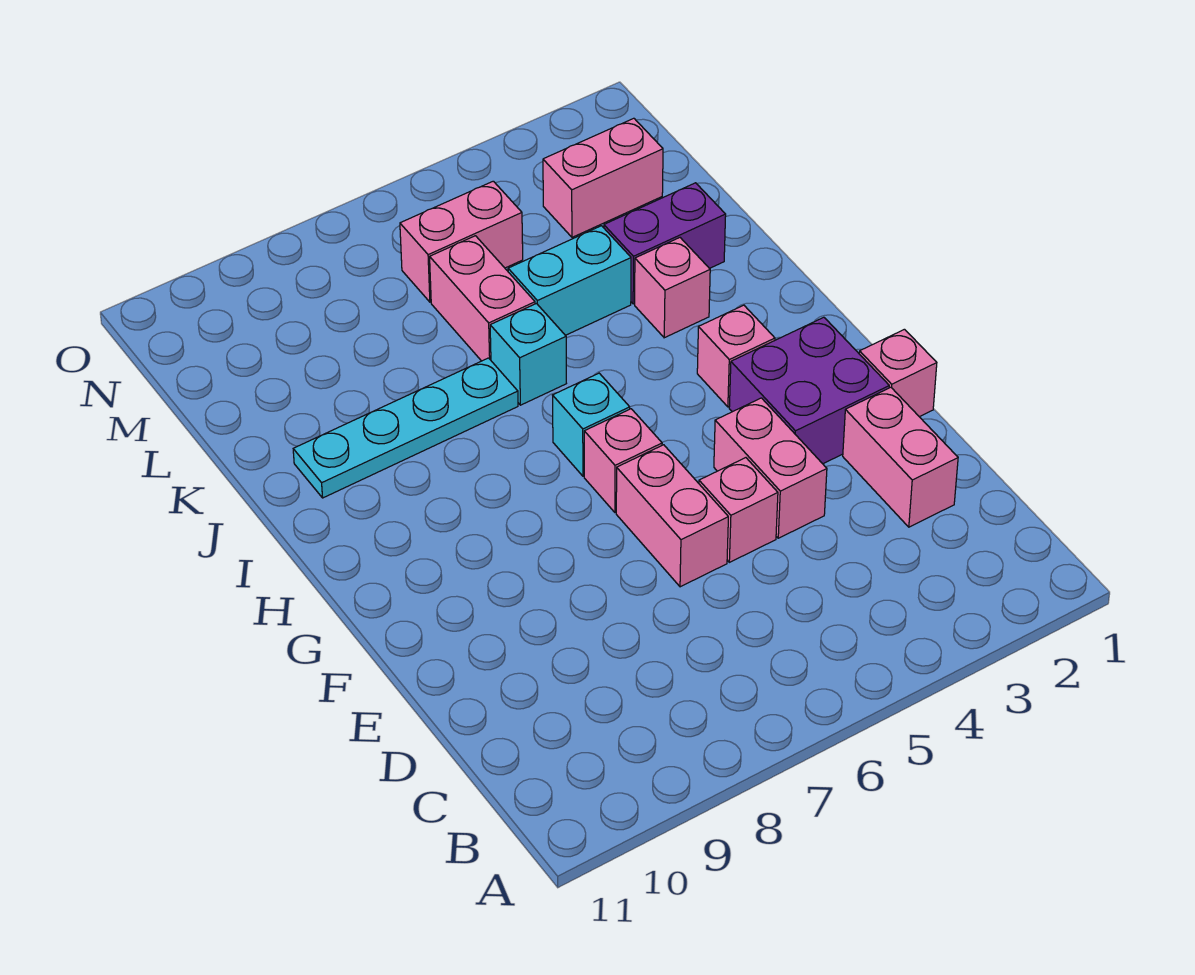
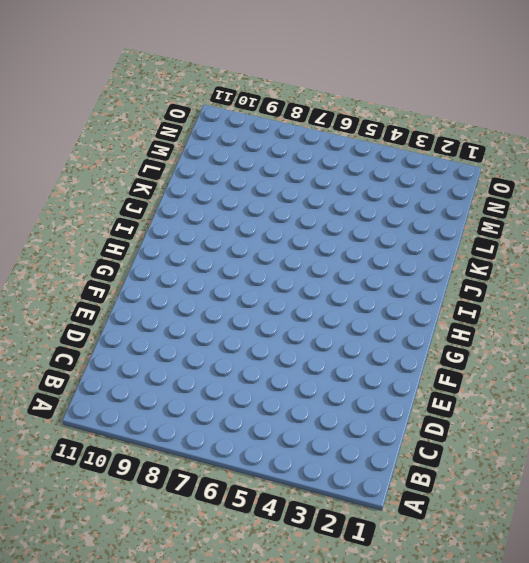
none -> pink brick D2:E2 level 1
none -> pink brick E4:F4 level 1
none -> pink brick E5 level 1

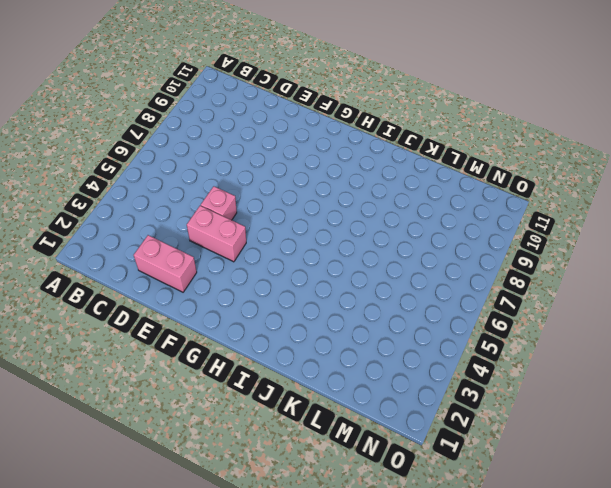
none -> pink brick E6:F6 level 1
none -> pink brick F1 level 1
none -> purple brick F2:G3 level 1

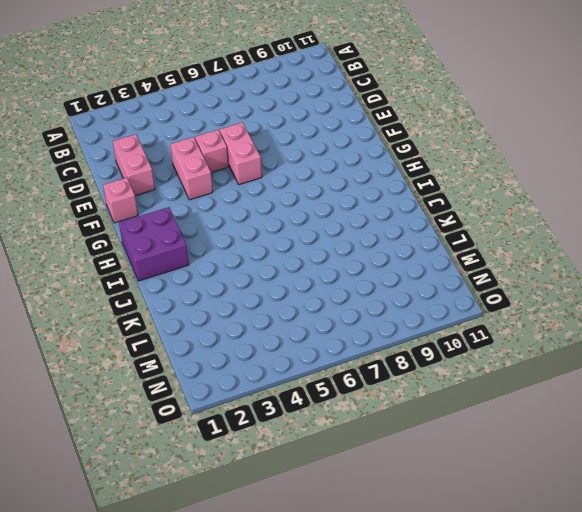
purple brick H1:I2 level 1 -> purple brick F2:G3 level 1
none -> pink brick G6 level 1
none -> pink brick H3 level 1
none -> cyan brick H6 level 1

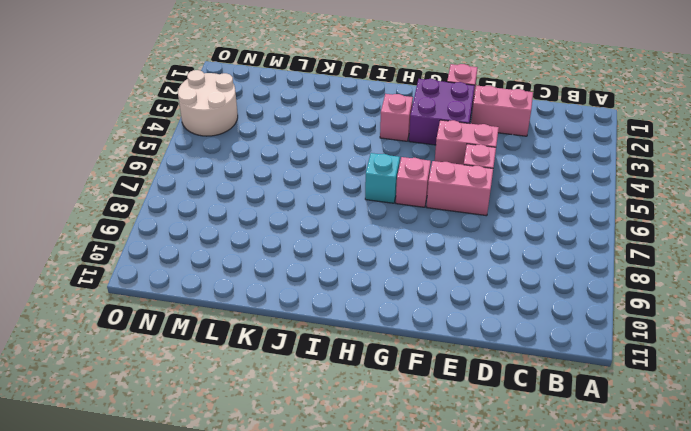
white round brick N3:O4 level 1 -> none
none -> pink brick J3 level 1
none -> cyan brick J6 level 1
none -> cyan plate J7:J10 level 1

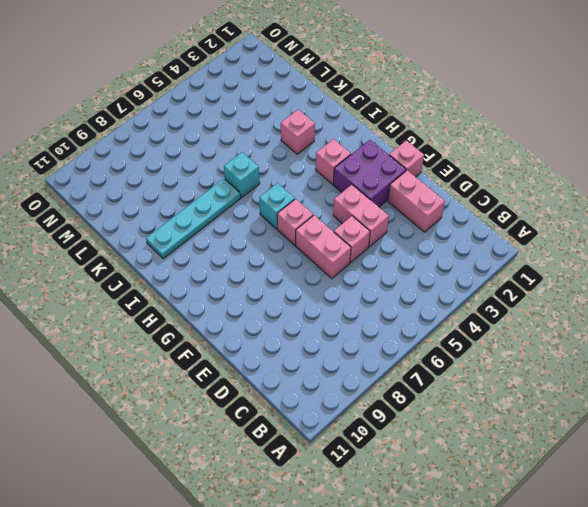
none -> purple brick K2:K3 level 1
none -> cyan brick K4:K5 level 1
none -> pink brick K6:L6 level 1

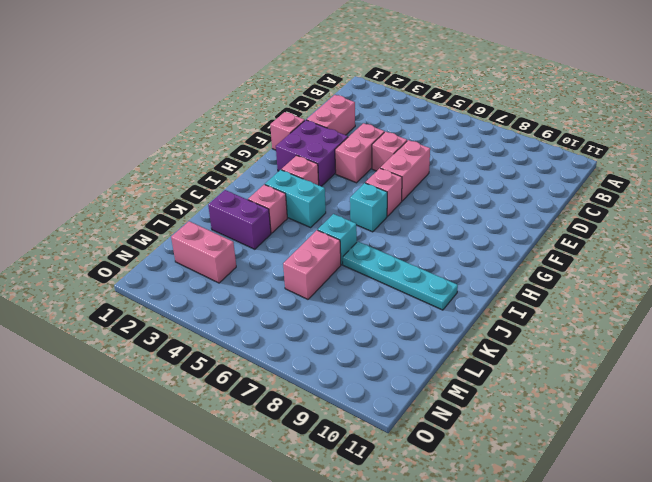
cyan brick I3:I4 level 1 -> cyan brick K4:K5 level 1
none -> pink brick M5:M6 level 1

